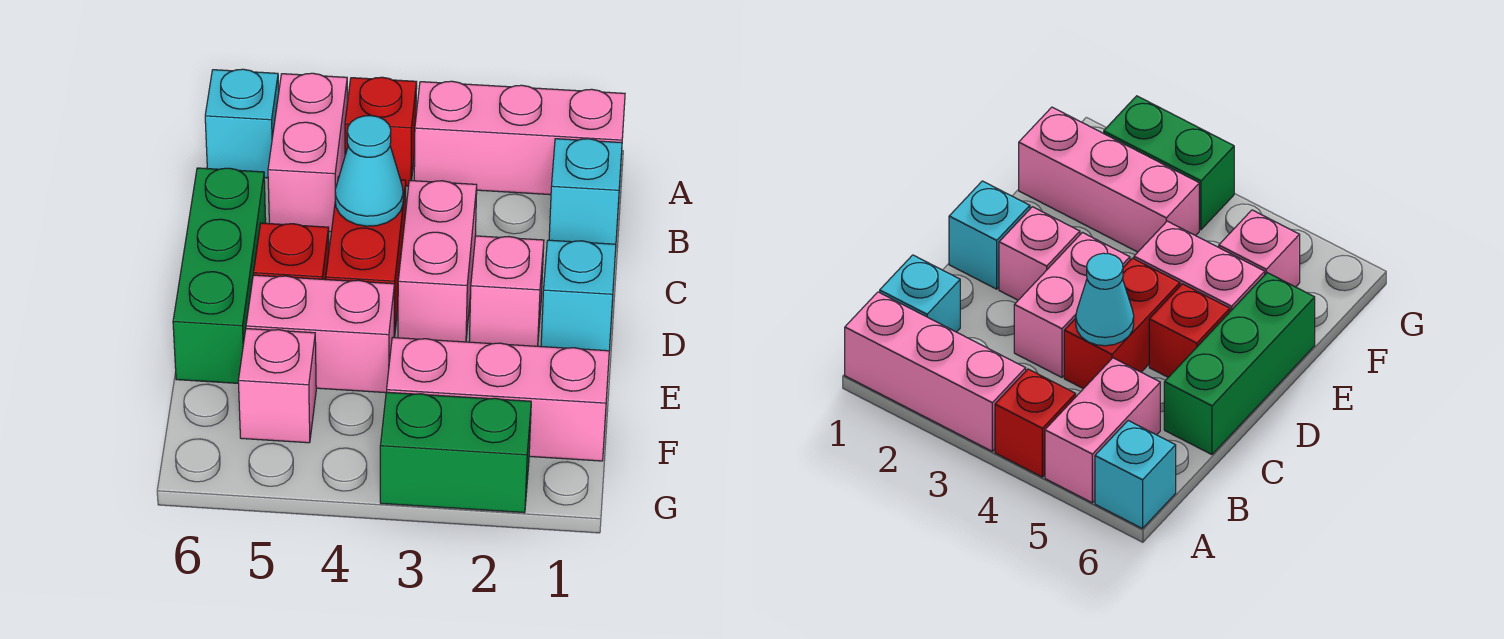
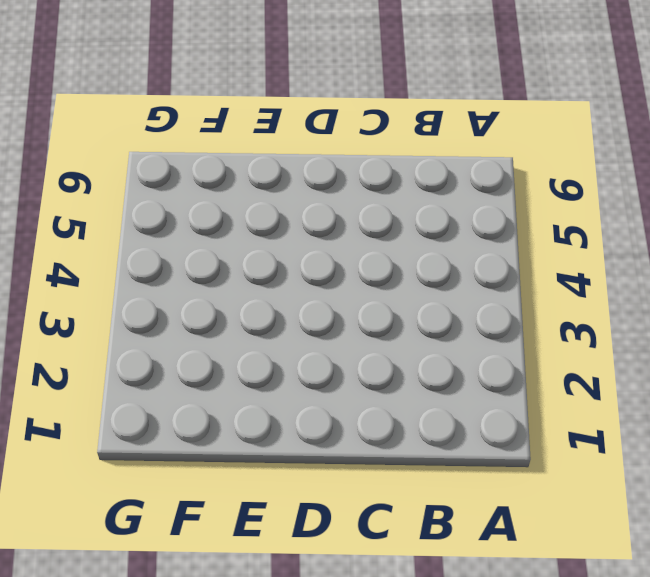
none -> pink brick A1:A3 level 1
none -> red brick A4 level 1
none -> pink brick A5:B5 level 1

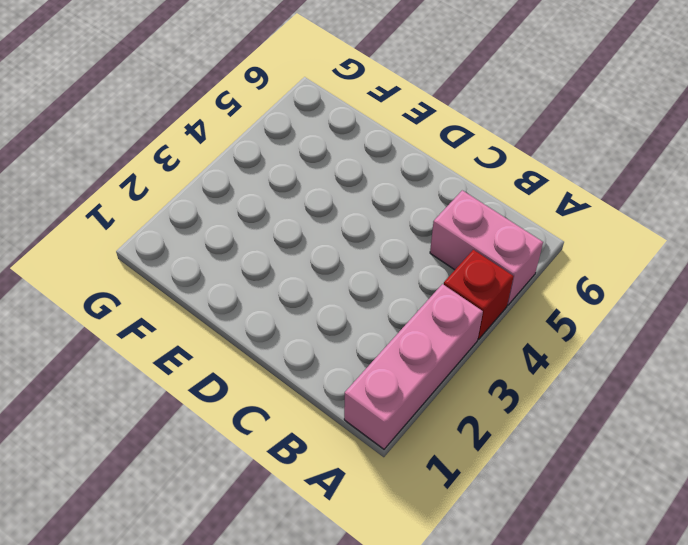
none -> cyan brick A6 level 1
none -> cyan brick B1 level 1
none -> pink brick C3:D3 level 1

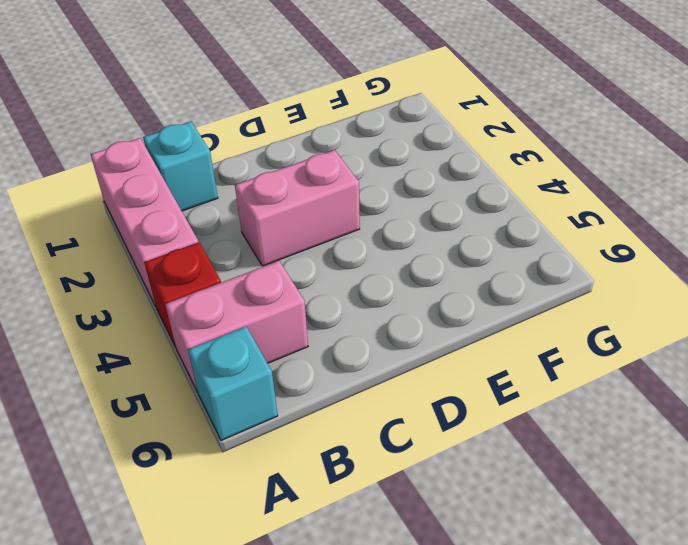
none -> red brick C4:D4 level 1
none -> green brick C6:E6 level 1
none -> cyan brick D1 level 1

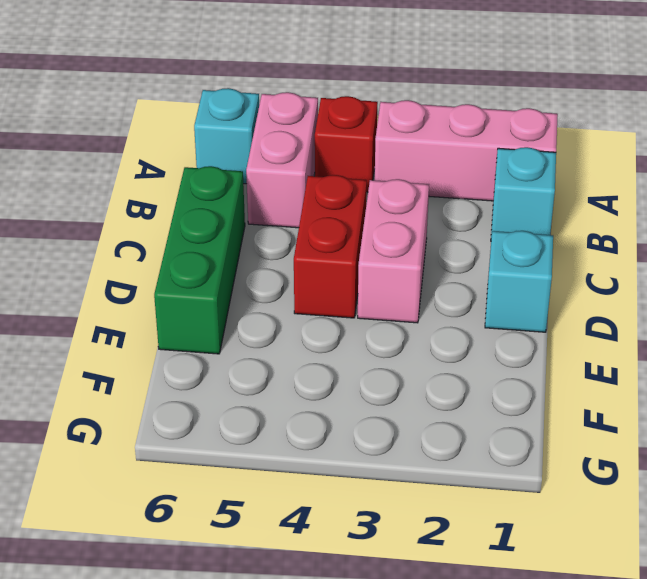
none -> pink brick D2 level 1
none -> red brick D5 level 1
none -> pink brick E4:E5 level 1

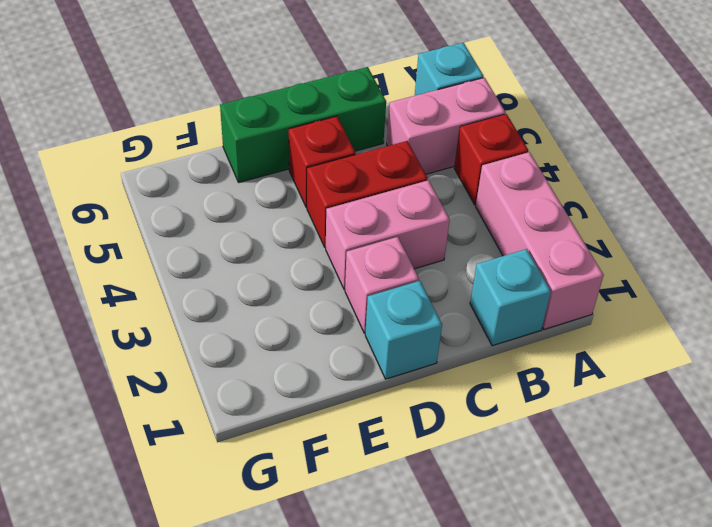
none -> pink brick E4:E5 level 1
none -> pink brick F1:F3 level 1
none -> pink brick F5 level 1

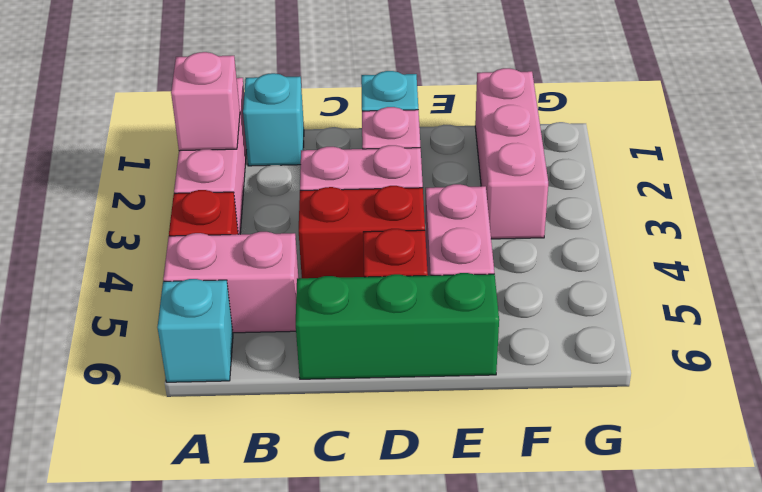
pink brick A2 level 2 -> pink brick F5 level 1
none -> green brick G2:G3 level 1
none -> cyan cone C4 level 2

